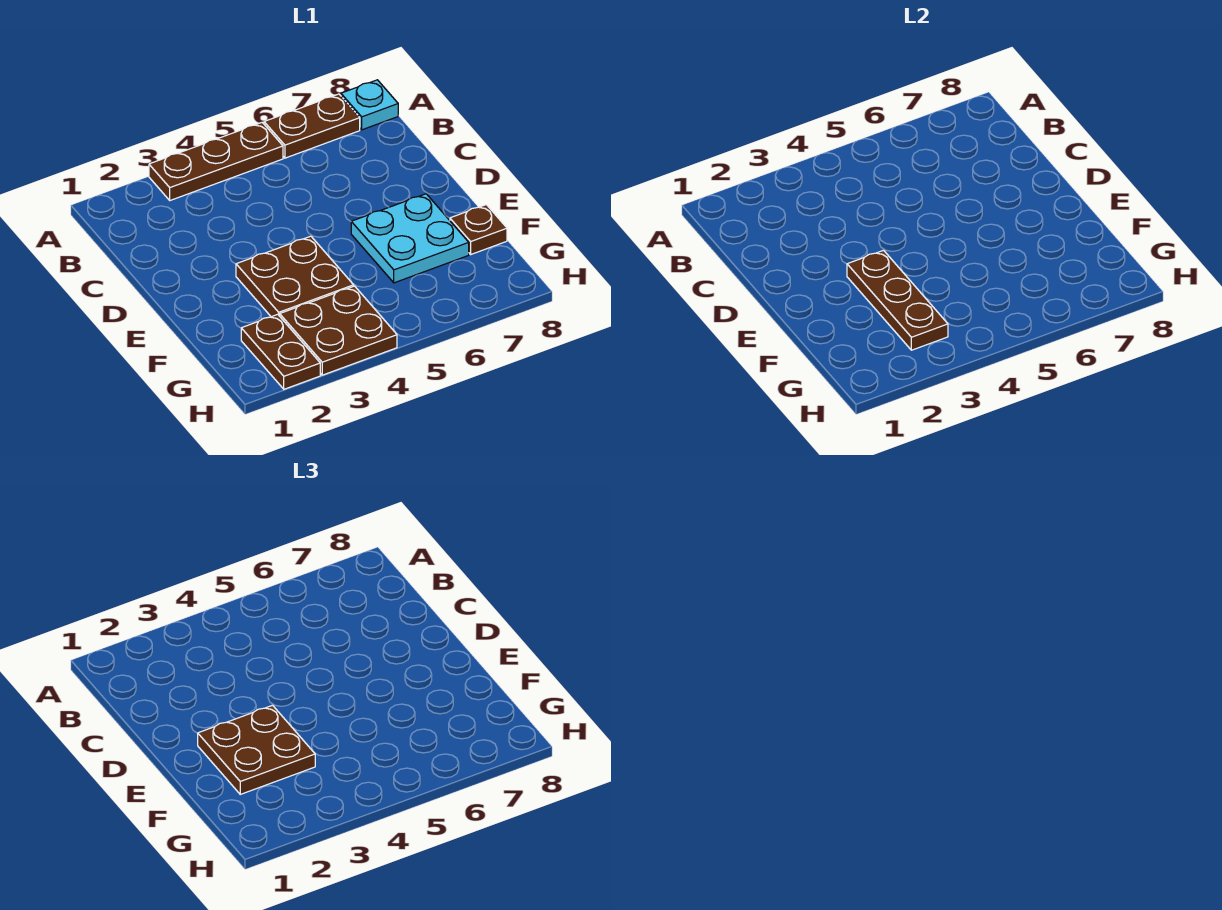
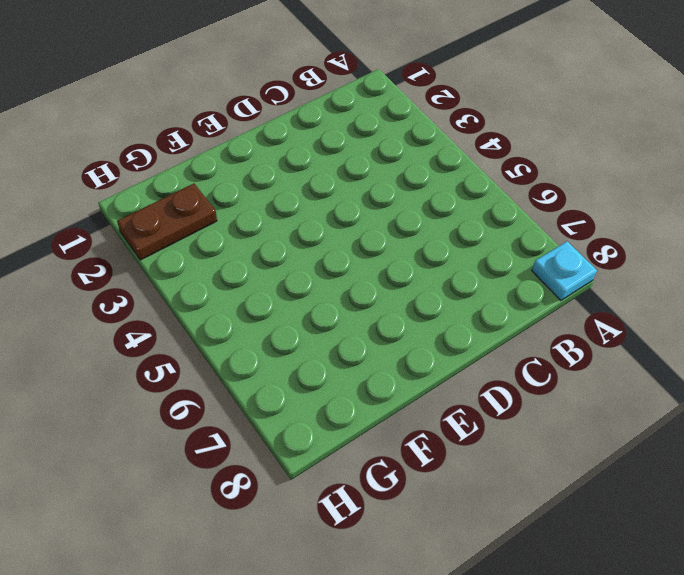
none -> brown plate A3:A5 level 1
none -> brown plate A6:A7 level 1

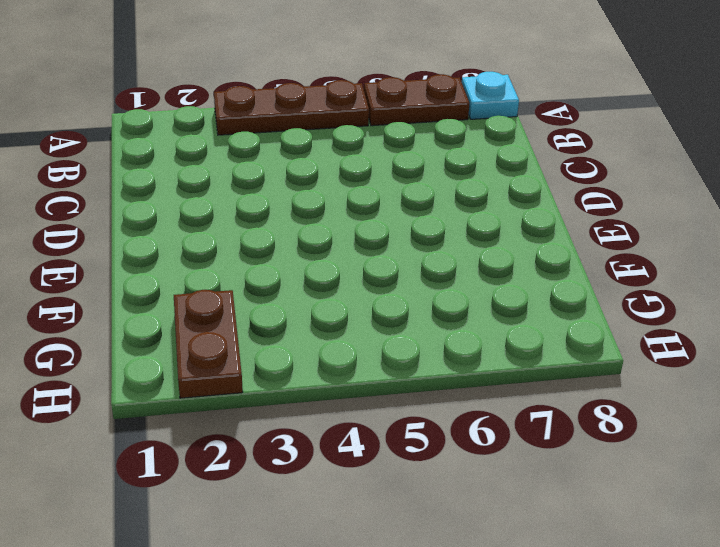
none -> brown plate E3:F4 level 1
none -> cyan plate E6:F7 level 1

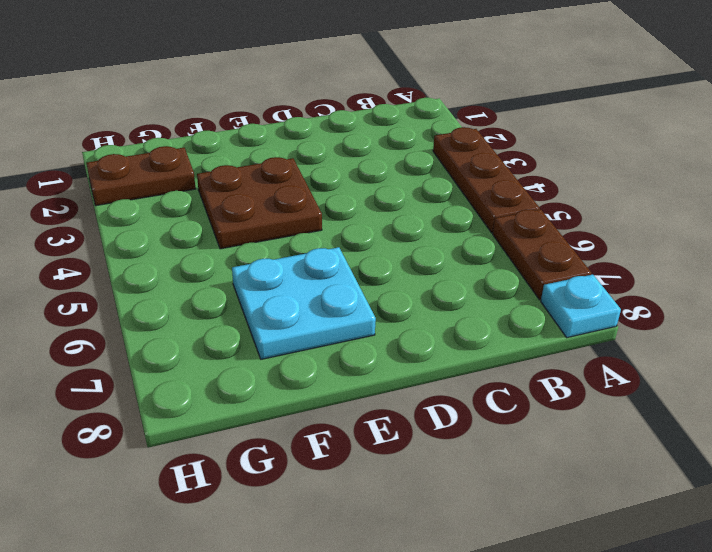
none -> brown plate F8 level 1
none -> brown plate G3:H4 level 1

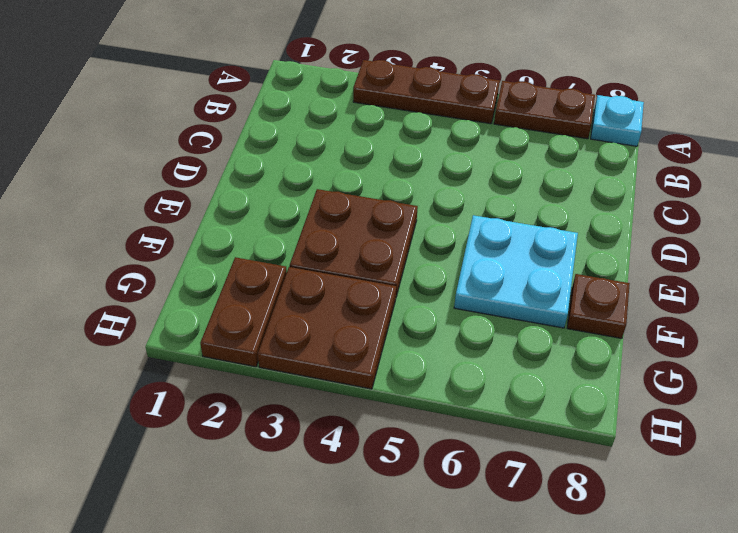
none -> brown plate E3:G3 level 2
none -> brown plate E2:F3 level 3

